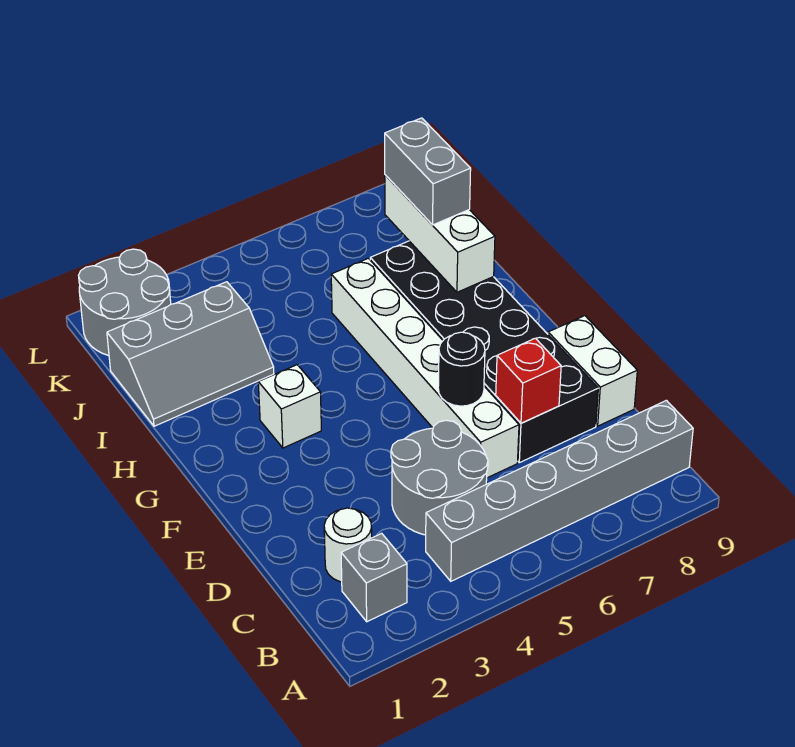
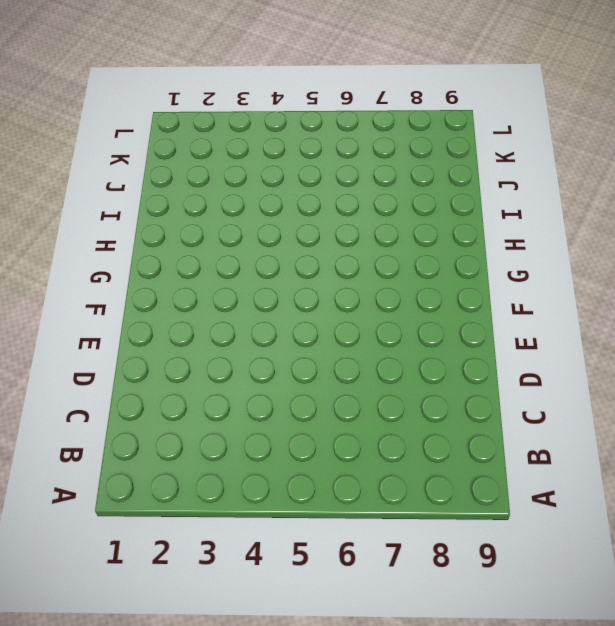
none -> grey brick B2 level 1
none -> grey brick B4:B9 level 1
none -> white round brick C2 level 1

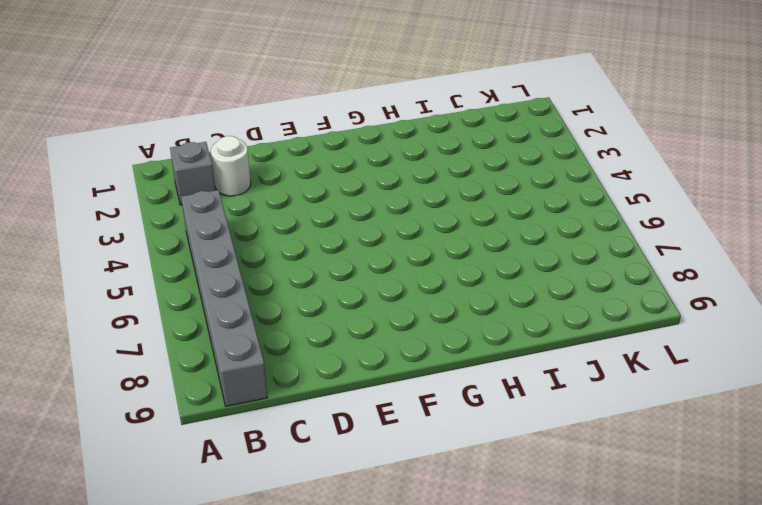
none -> grey round brick C4:D5 level 1
none -> white brick D6:I6 level 1
none -> black brick D7:I8 level 1

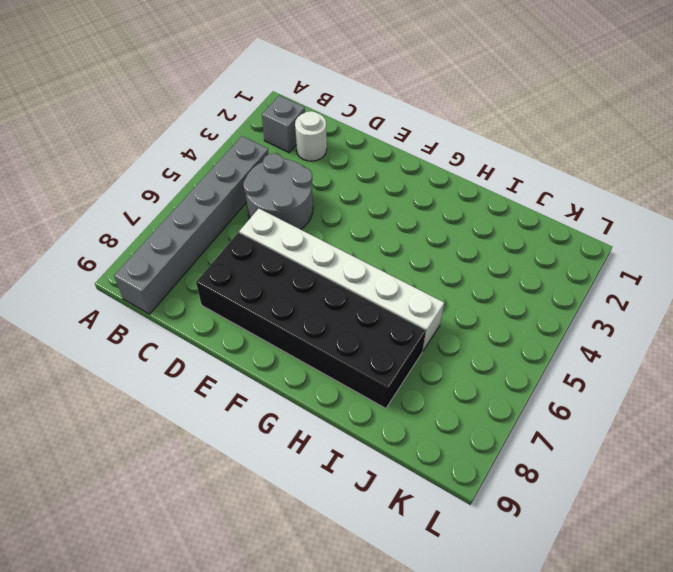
none -> white brick D9:E9 level 1
none -> white brick G3 level 1
none -> grey slope I1:J3 level 1 top J

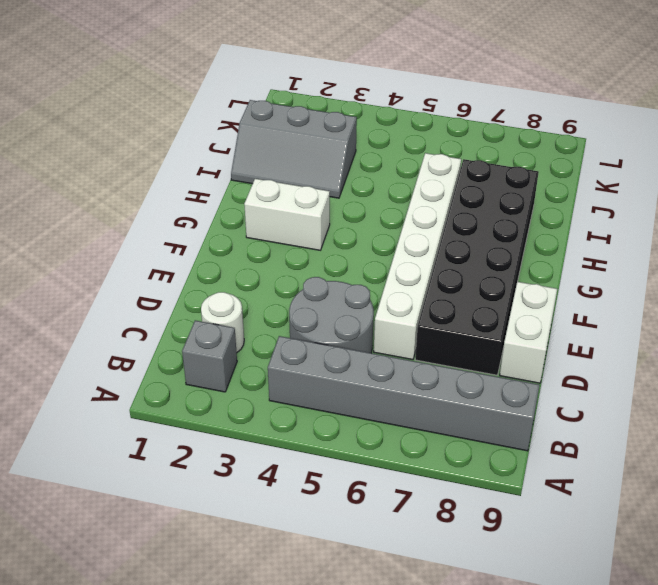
white brick G2:G3 level 1 -> white brick G3 level 1
none -> grey round brick K1:L2 level 1
none -> red brick D7 level 2
none -> black round brick E6 level 2

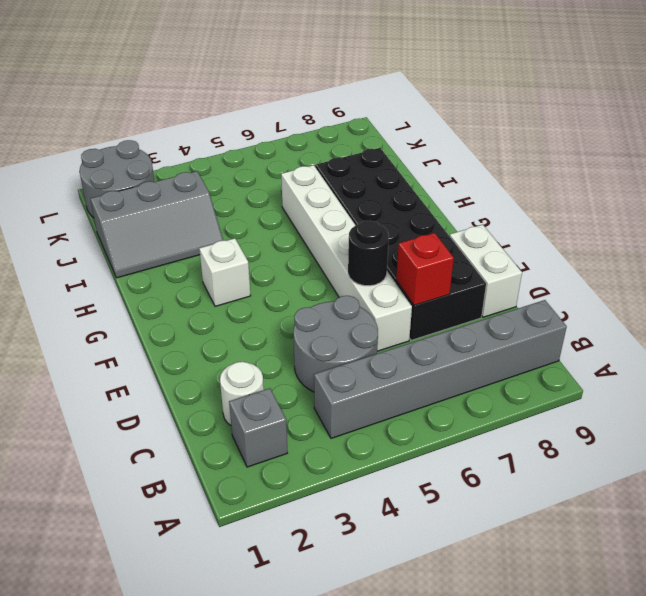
none -> white brick H8:J8 level 2
none -> grey brick I8:J8 level 3

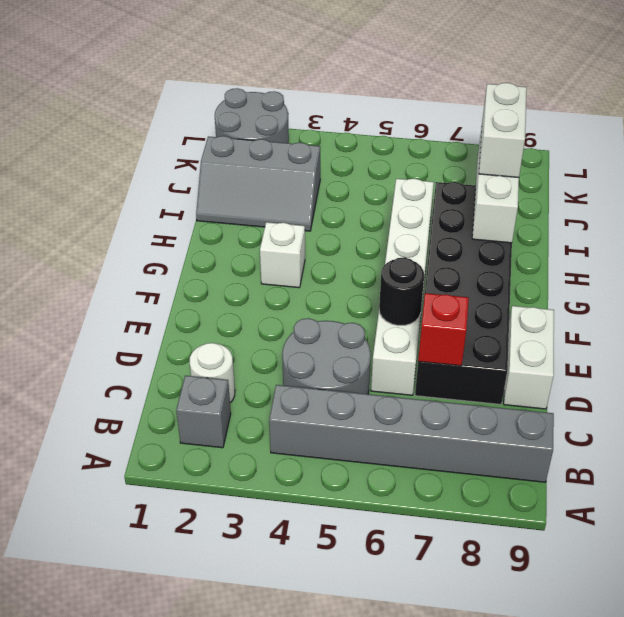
white brick I8:J8 level 3 -> grey brick I8:J8 level 3

